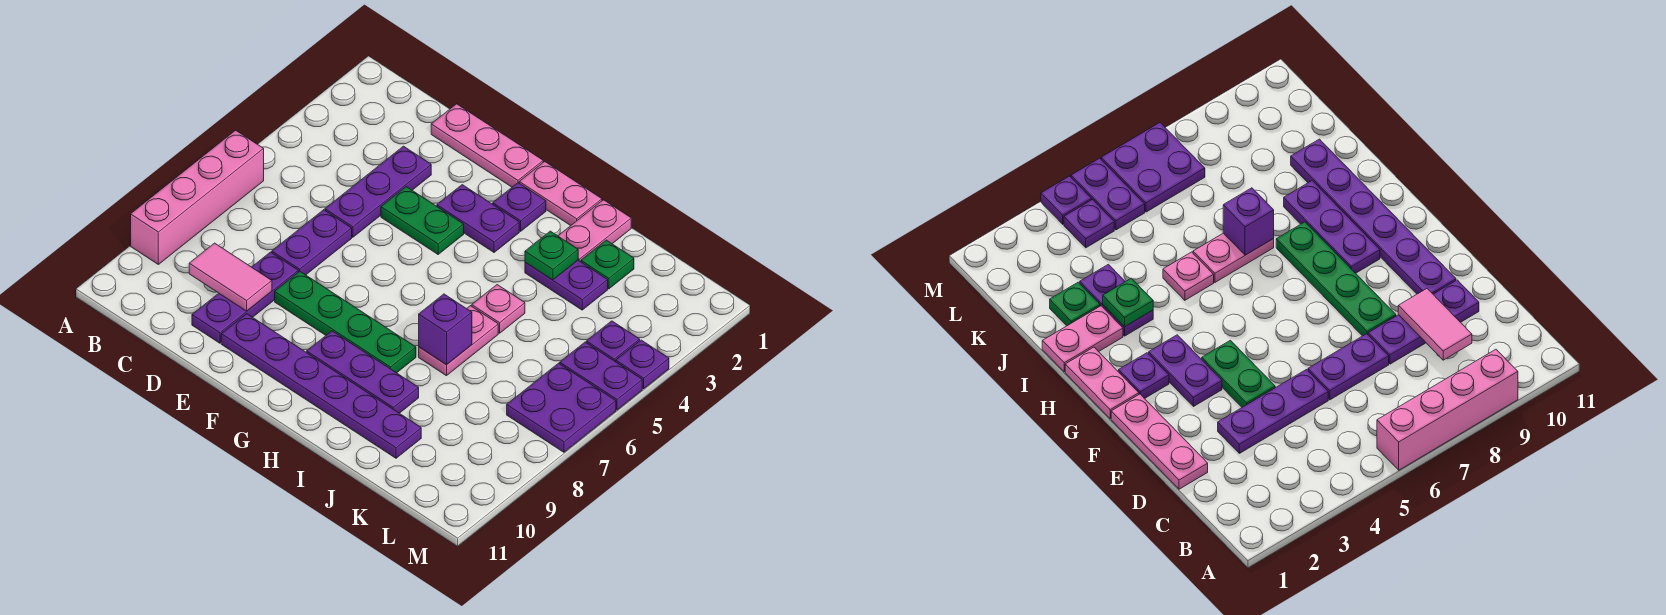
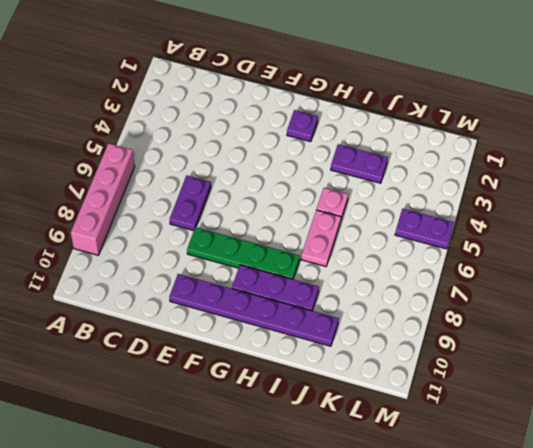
none -> pink plate D1:F1 level 1
none -> purple plate D3:D5 level 1
none -> purple plate D8:D10 level 1

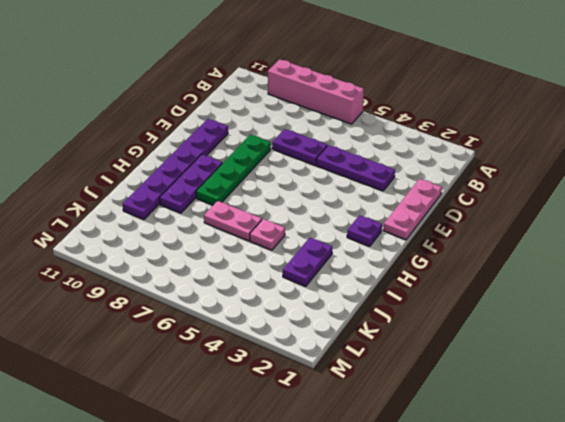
none -> purple plate D8:D10 level 1
none -> green plate E4:F4 level 1
none -> purple plate F3:G3 level 1

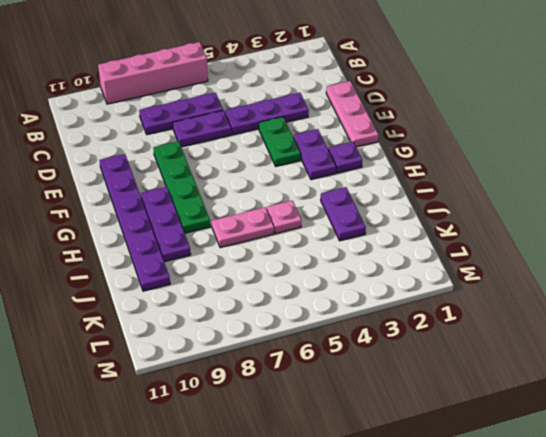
purple plate C6:C8 level 1 -> purple plate D8:D10 level 1
none -> pink plate G1:H1 level 1
none -> pink plate I1:I2 level 1
none -> green plate J2 level 1

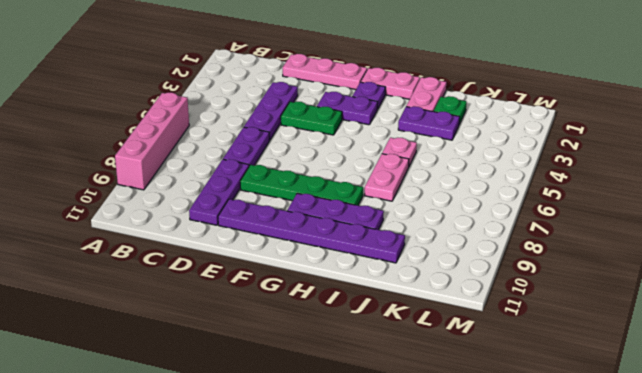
none -> purple plate L4 level 1
none -> purple plate L5:M5 level 1
none -> purple plate L6:M7 level 1

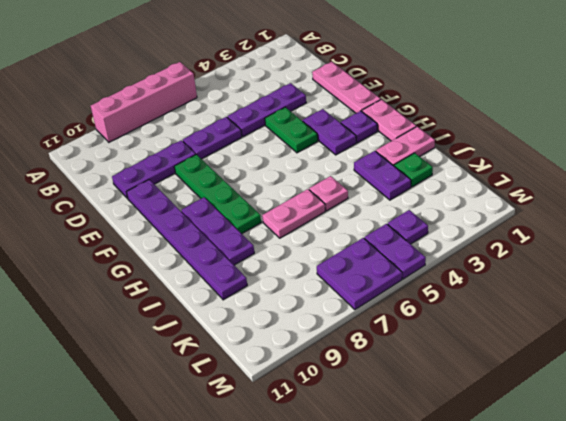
none -> purple plate M4 level 1
none -> pink tile C9:D9 level 2
none -> green plate I3 level 2

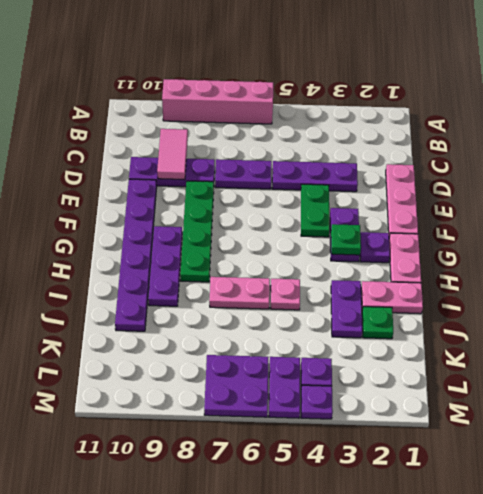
green plate G3 level 2 -> green plate I3 level 2
none -> purple brick I7 level 2

